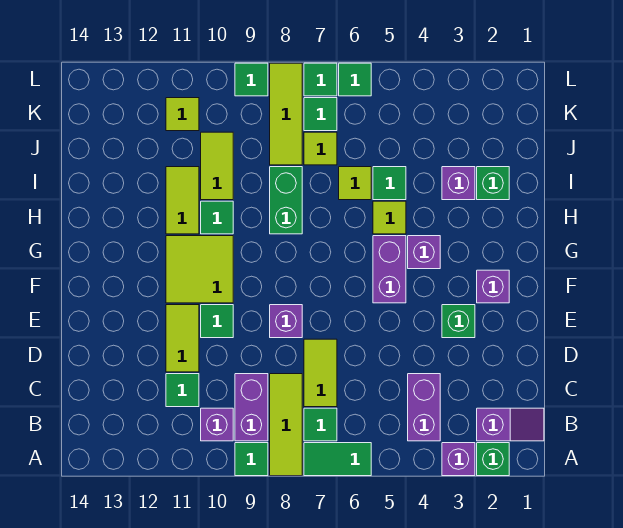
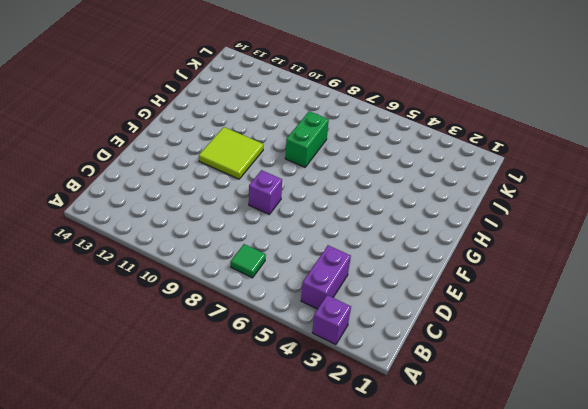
none -> green brick A2 level 1
none -> green tile A6:A7 level 1
none -> lime tile A8:C8 level 1
none -> green tile A9 level 1

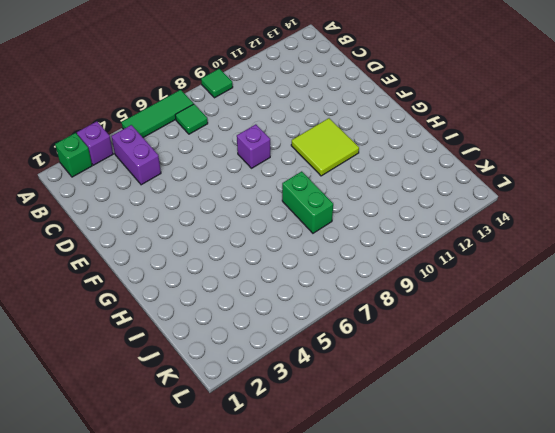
green tile A5:A7 level 1 -> green tile A6:A7 level 1
none -> lime tile A8:C8 level 1
none -> purple slope B1:B2 level 1 top 2
none -> purple brick B9:C9 level 1
none -> purple brick B10 level 1

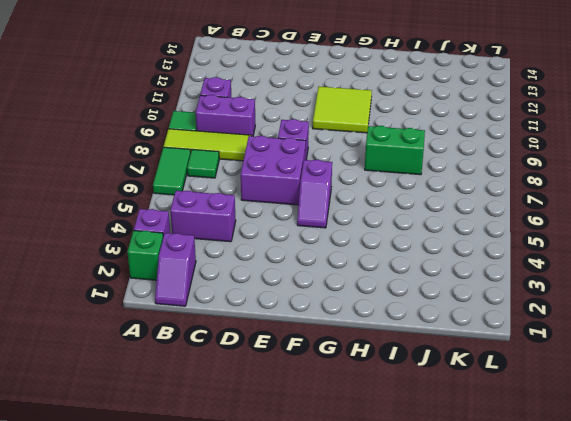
purple brick D6:E7 level 1 -> lime tile C7:D7 level 1
purple slope F5:F6 level 1 top 6 -> purple brick F5:G5 level 1
none -> green tile C11 level 1
none -> lime tile D11:E11 level 1
none -> green brick E3 level 1
none -> green tile E10 level 1

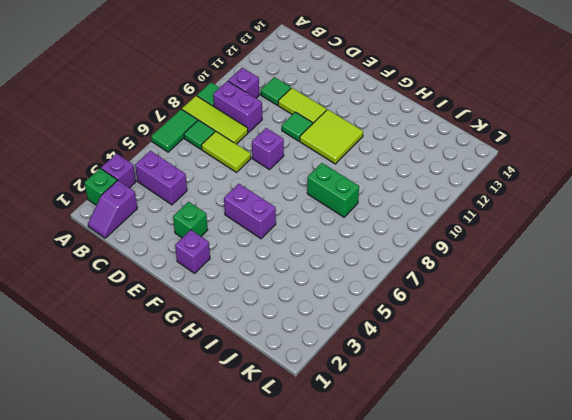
none -> purple brick G4 level 1
none -> lime tile H5 level 1
none -> green tile H10 level 1
none -> lime tile H11:I11 level 1

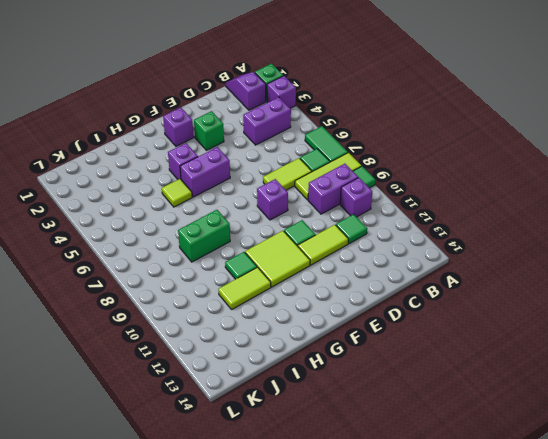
none -> green brick I2 level 1
none -> purple brick I3 level 1
none -> green tile I5 level 1
none -> lime tile I6 level 1

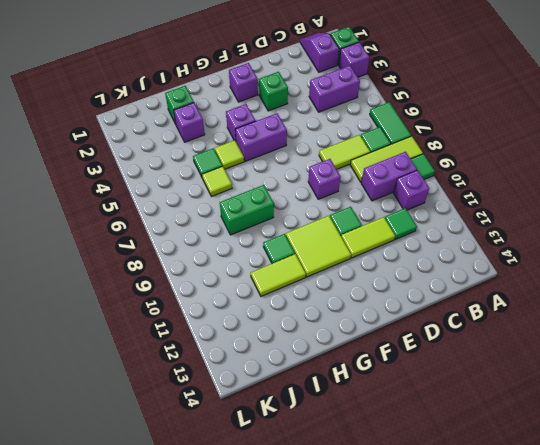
none -> lime tile I10:J10 level 1
none -> lime tile J7 level 1
none -> lime tile J8:L8 level 1
none -> green tile K7 level 1

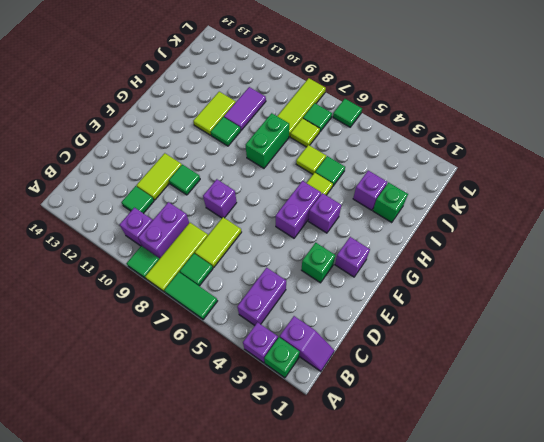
purple tile I10:J10 level 1 -> lime tile I10:J10 level 1
none -> lime tile F10:G11 level 1
none -> lime tile K11 level 1
none -> green tile L7 level 1
none -> green tile L9 level 1

